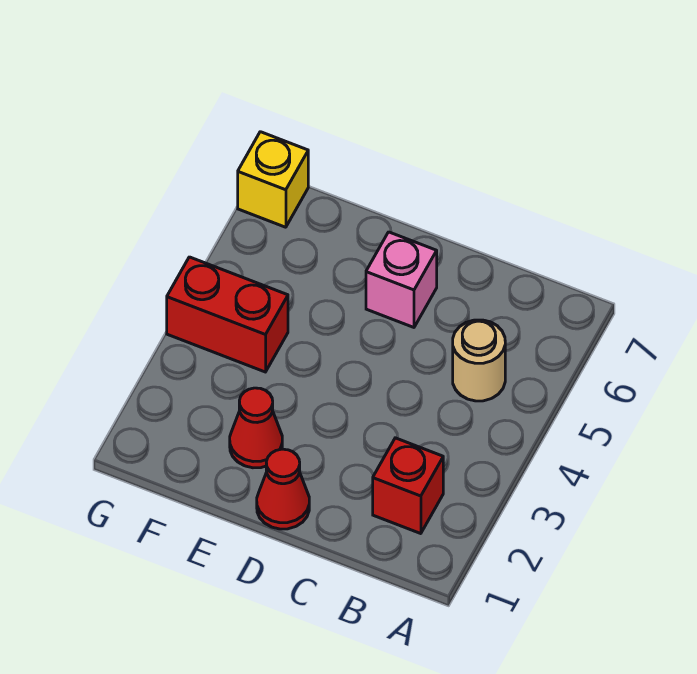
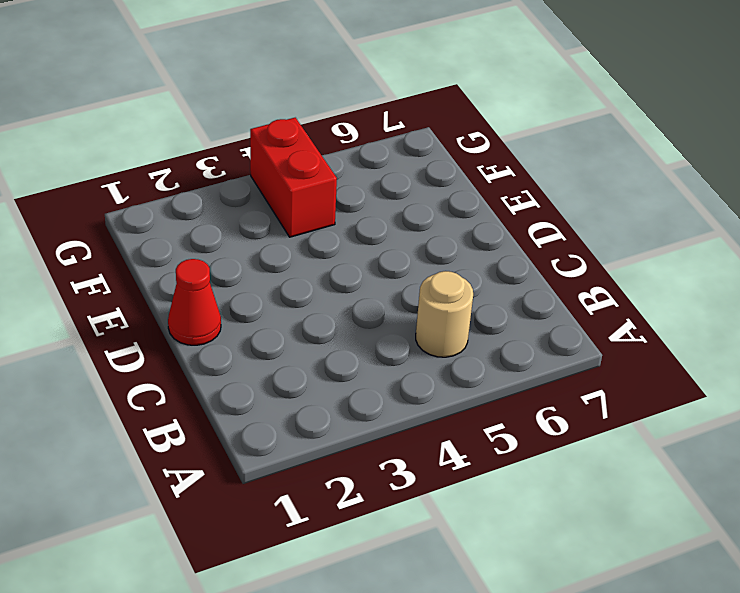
none -> red brick B2 level 1
none -> pink brick D6 level 1

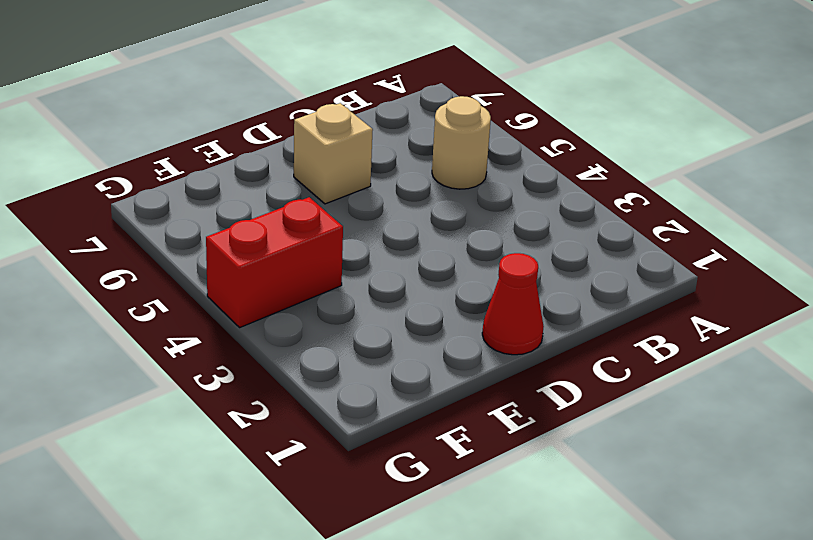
tan brick D6 level 1 -> pink brick D6 level 1
none -> red brick B2 level 1
none -> red cone E2 level 1

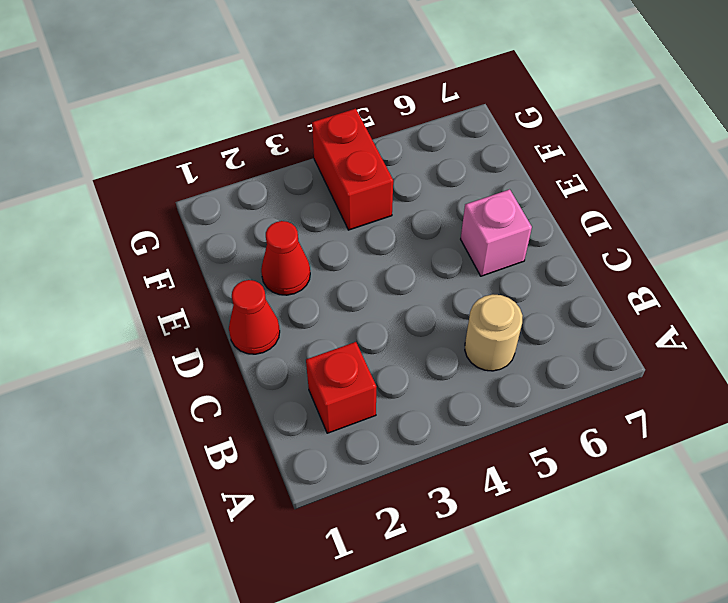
none -> yellow brick G7 level 1

